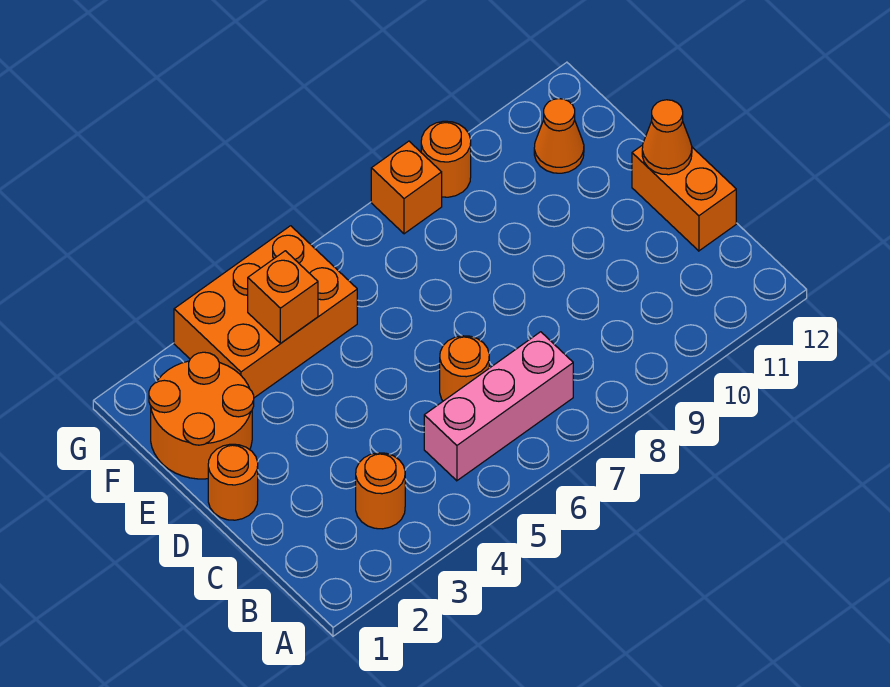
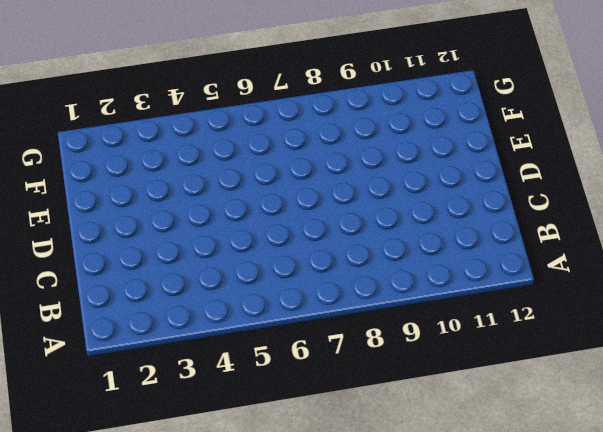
none -> orange round brick B3 level 1
none -> pink brick B5:B7 level 1
none -> orange round brick C6 level 1

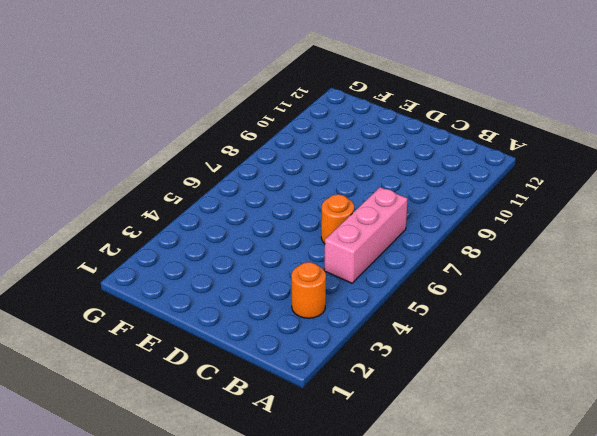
none -> orange brick C12:D12 level 1
none -> orange round brick D1 level 1
none -> orange round brick E1:F2 level 1

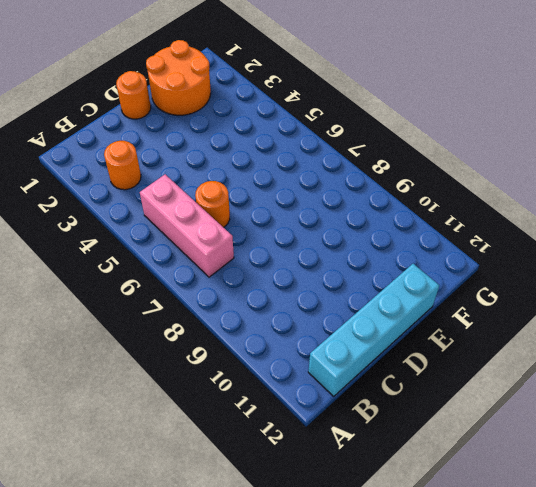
cyan brick B12:E12 level 1 -> orange brick C12:D12 level 1
none -> orange brick F3:G5 level 1
none -> orange cone F11 level 1
none -> orange brick G8 level 1

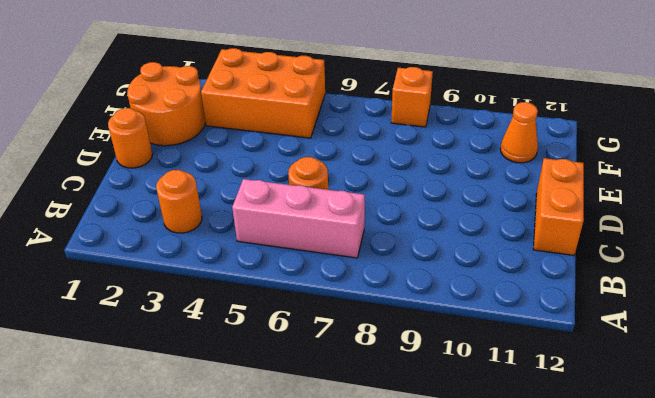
none -> orange round brick G9 level 1
none -> orange cone D12 level 2
none -> orange brick F4 level 2

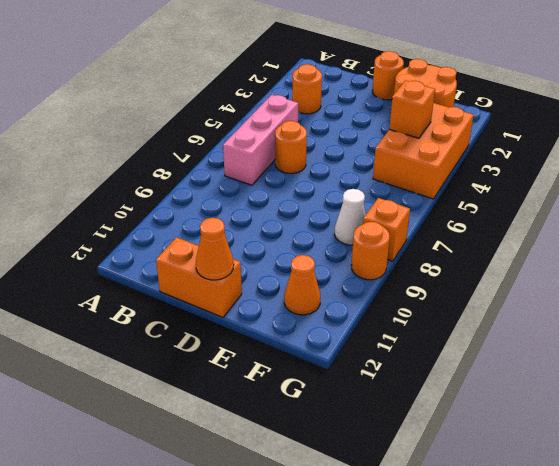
white cone F8 level 1 -> none

